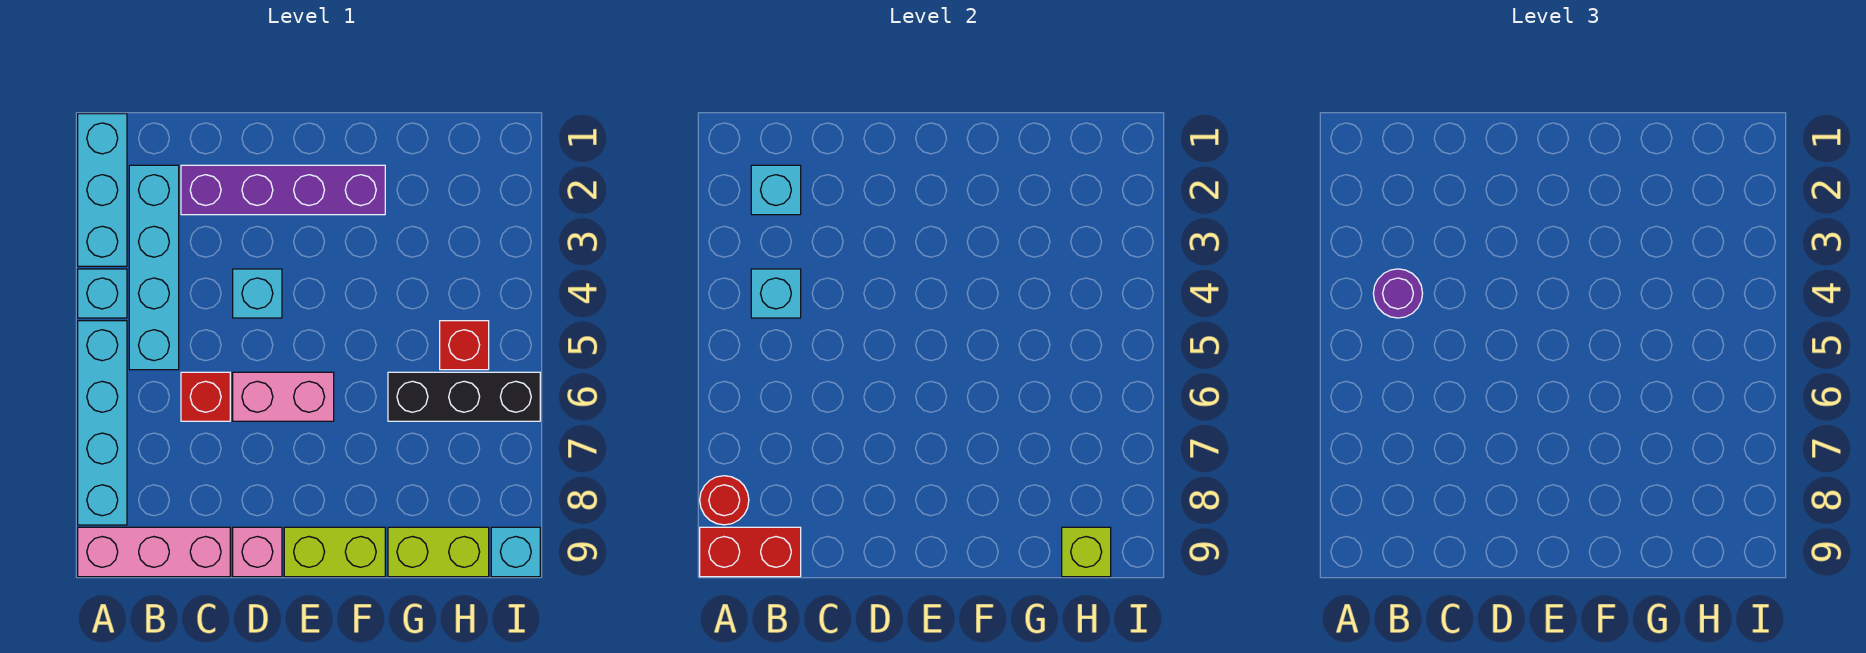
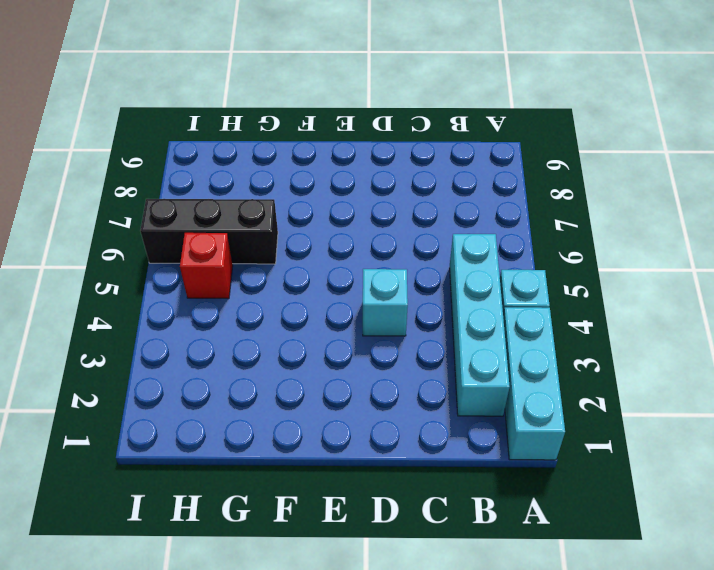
none -> cyan brick A5:A8 level 1
none -> pink brick A9:C9 level 1
none -> purple brick C2:F2 level 1

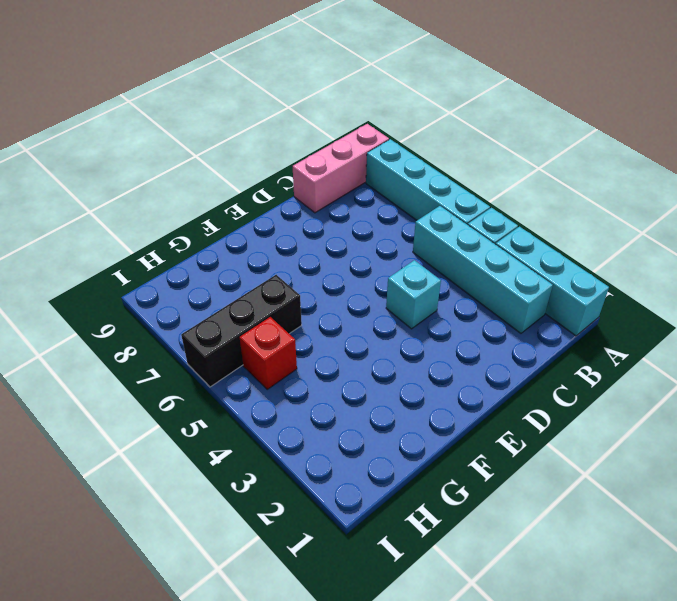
none -> purple brick C2:F2 level 1
none -> red brick C6 level 1
none -> pink brick D6:E6 level 1

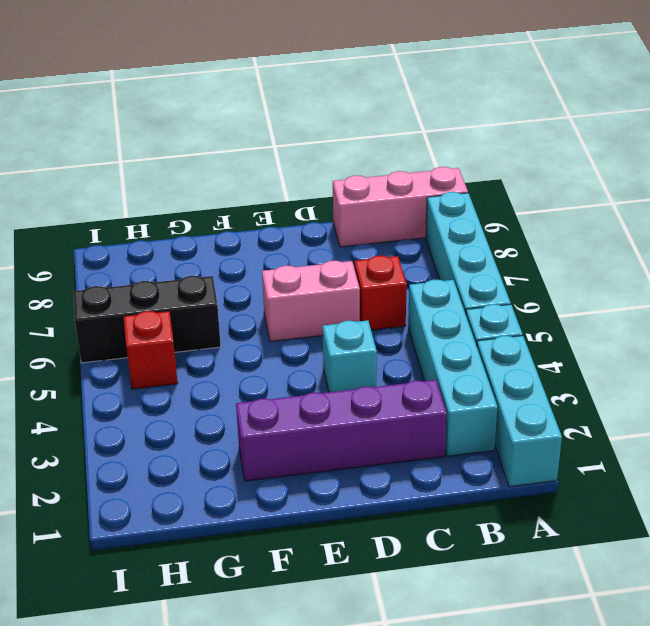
none -> pink brick D9 level 1
none -> lime brick E9:F9 level 1
none -> lime brick G9:H9 level 1

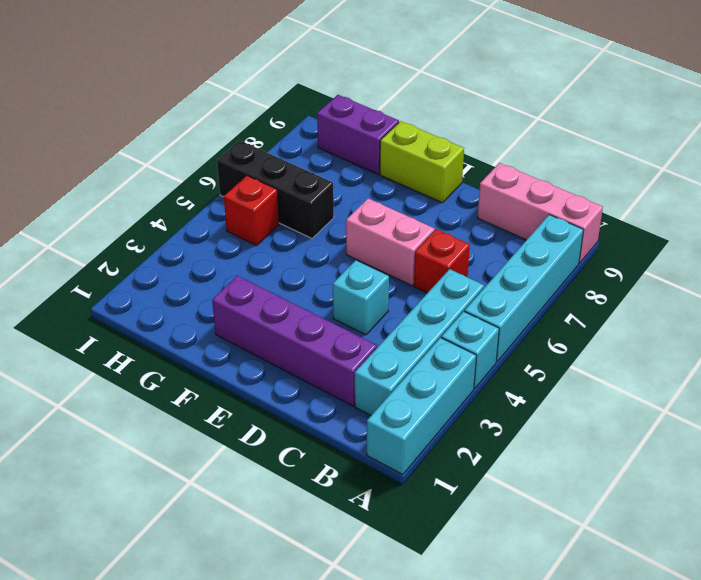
purple brick G9:H9 level 1 -> lime brick G9:H9 level 1
none -> pink brick D9 level 1
none -> cyan brick I9 level 1
none -> red round brick A8 level 2

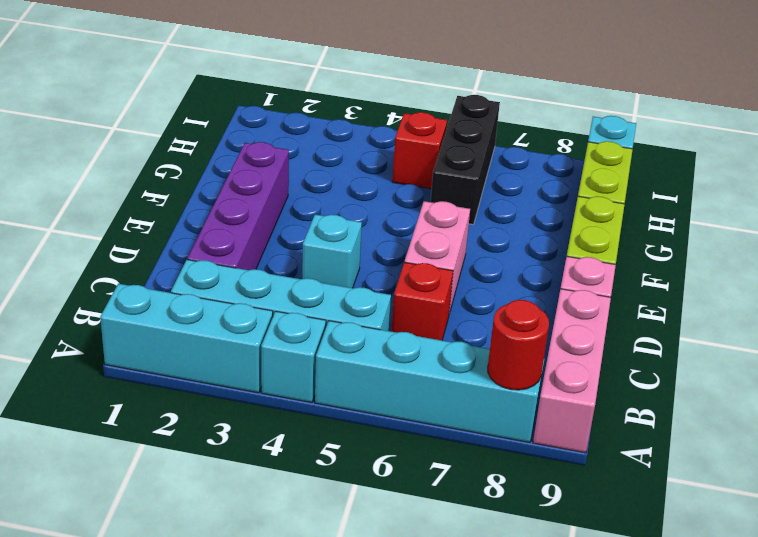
none -> red brick A9:B9 level 2
none -> cyan brick B2 level 2
none -> cyan brick B4 level 2

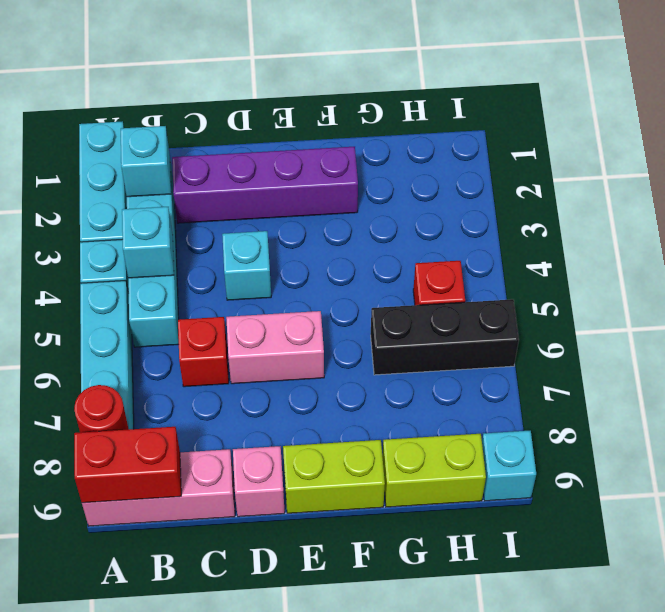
none -> lime brick H9 level 2
none -> purple round brick B4 level 3

